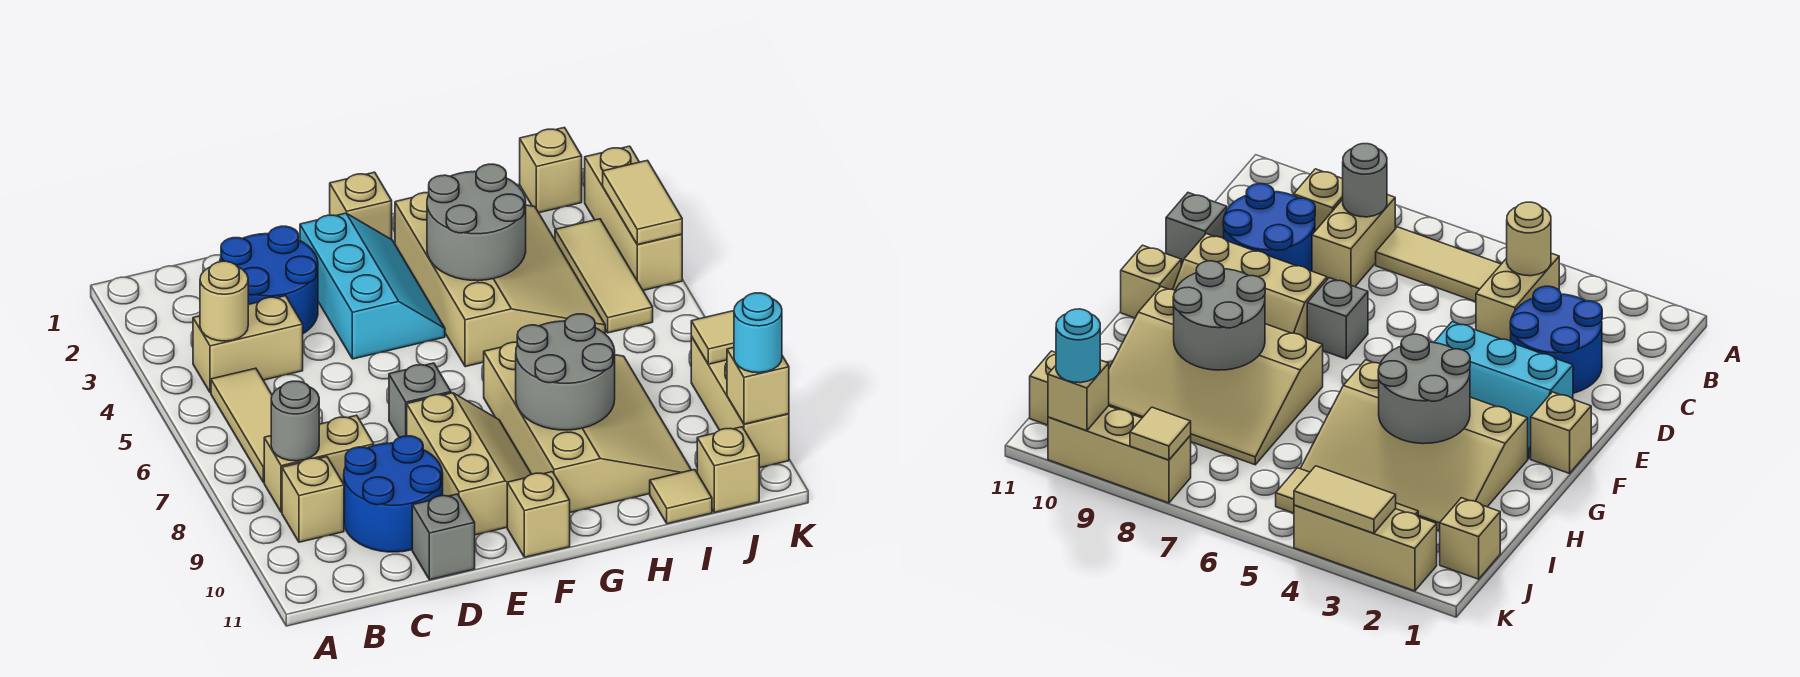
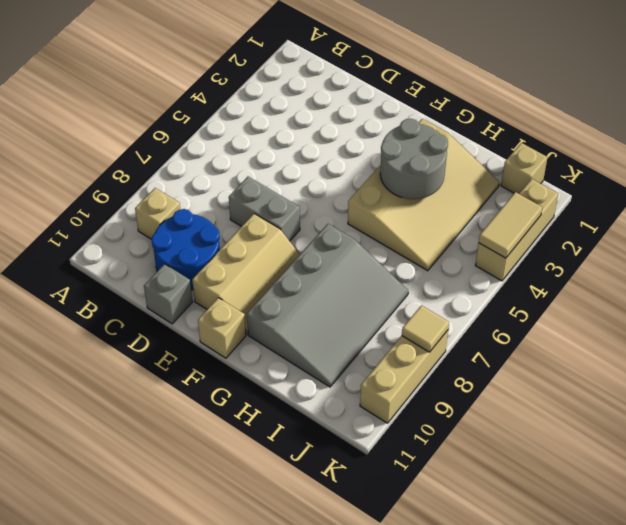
grey brick D7:E7 level 1 -> grey brick E7 level 1
grey slope G7:I10 level 1 top G -> tan slope G7:I10 level 1 top G
none -> tan brick B4:C4 level 1
none -> tan tile B5:B7 level 1
none -> tan brick B8:C8 level 1

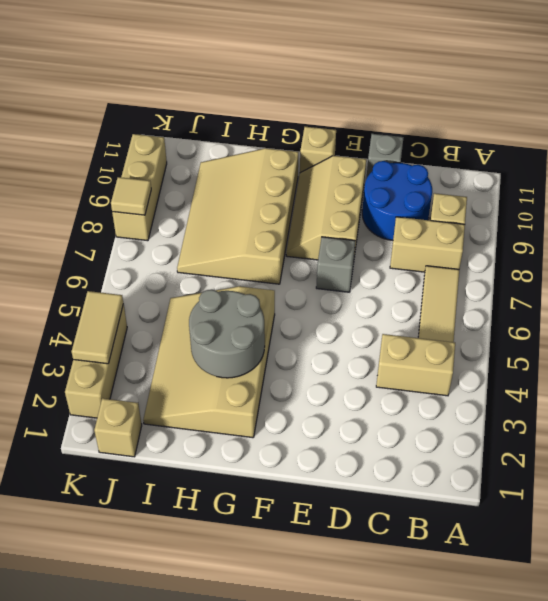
none -> blue round brick C2:D3 level 1
none -> cyan slope E2:F4 level 1 top E
none -> tan brick F1 level 1

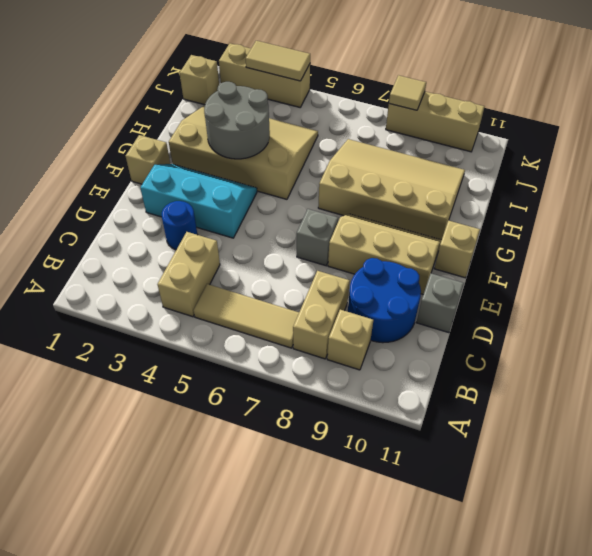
blue round brick D3 level 1 -> blue round brick C2:D3 level 1
none -> tan tile I11 level 1
none -> tan tile J3:J5 level 1
none -> tan brick J11 level 1

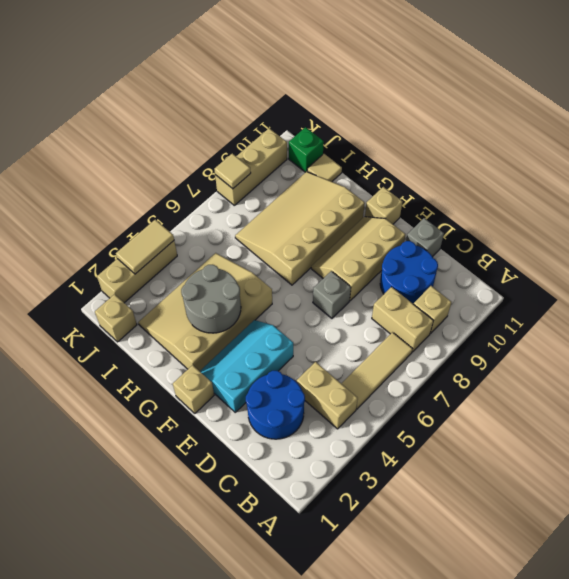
green brick J11 level 1 -> tan brick J11 level 1
none -> tan tile J3:J5 level 1
none -> tan round brick B4 level 2
none -> grey round brick B8 level 2

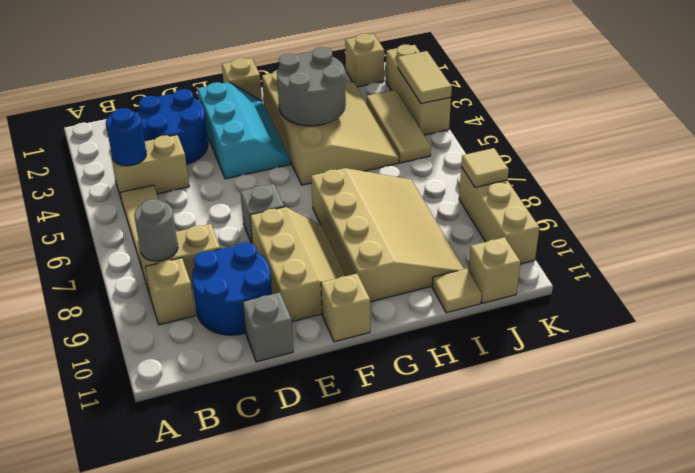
blue round brick B4 level 2 -> tan round brick B4 level 2
none -> grey round brick G8:H9 level 2
none -> tan brick K10 level 2
none -> cyan round brick K10 level 3

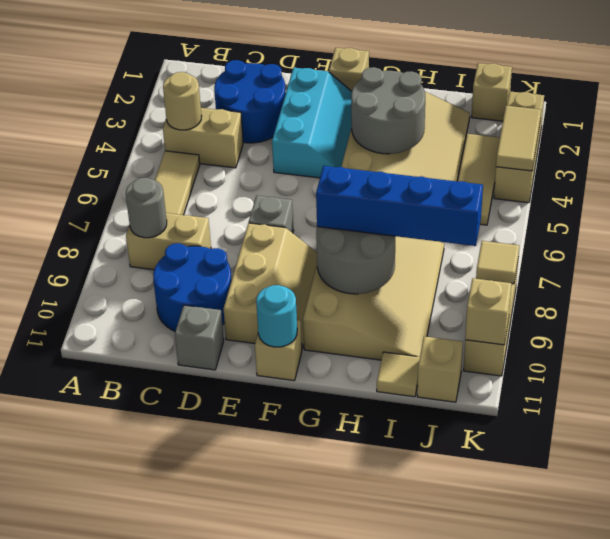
cyan round brick F11 level 2 -> cyan round brick K10 level 3
blue brick G8:J8 level 3 -> none
none -> tan brick B9 level 1

